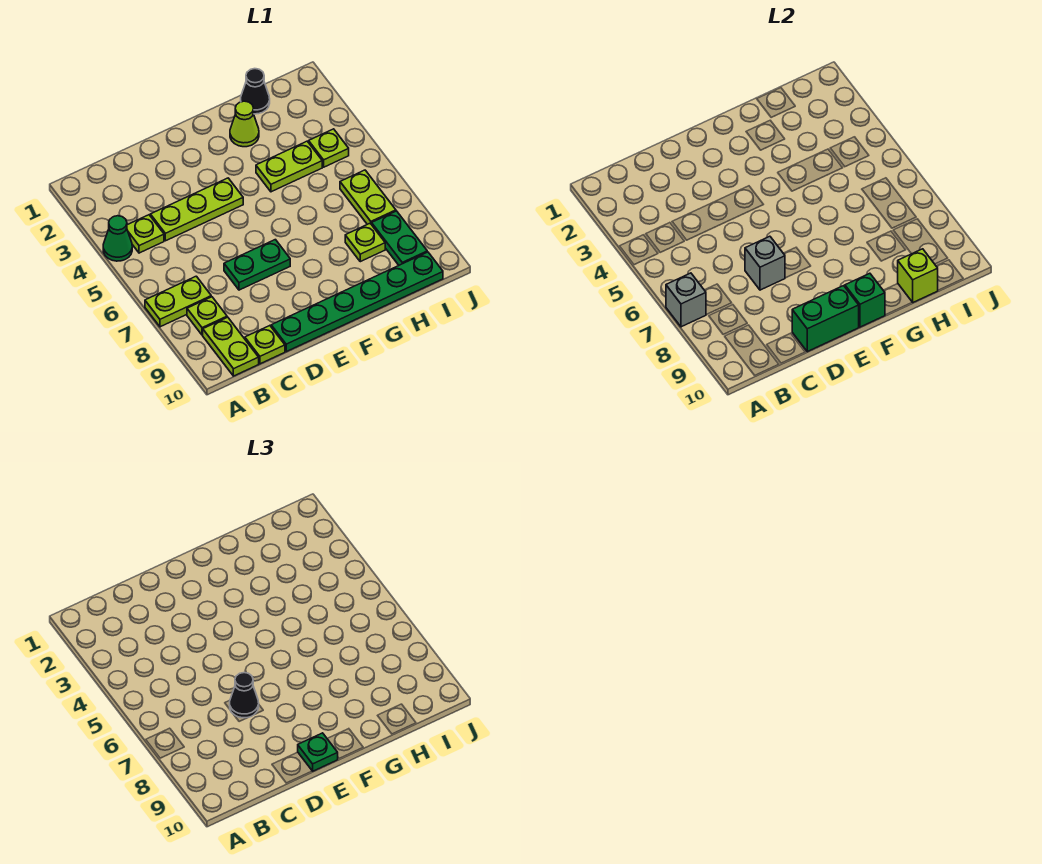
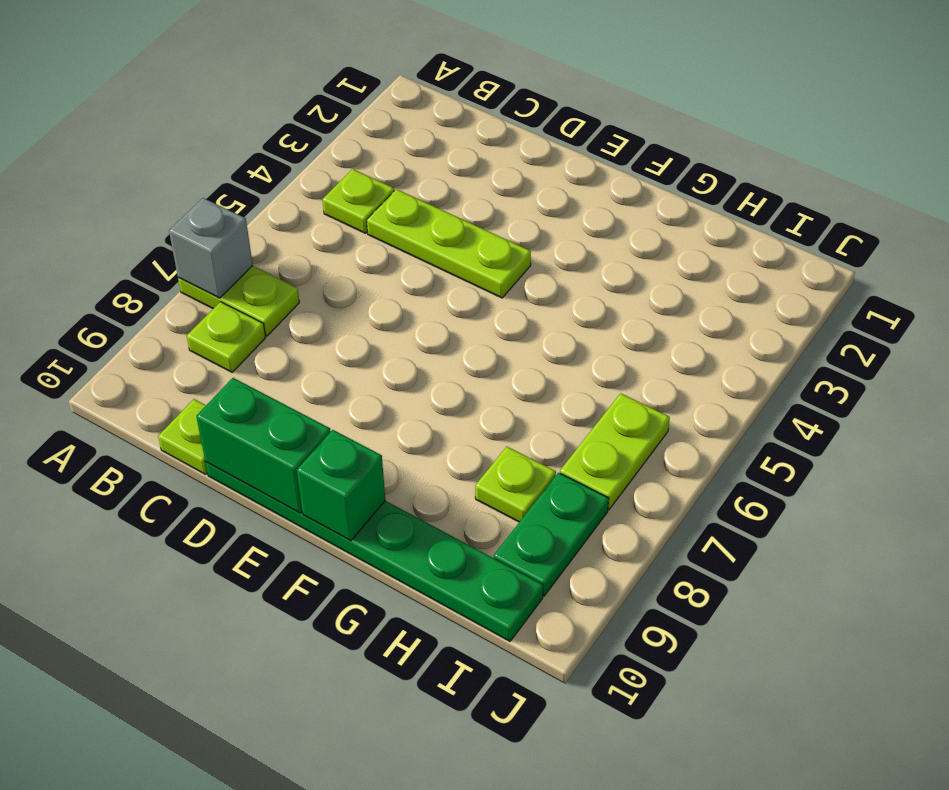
none -> green cone A4 level 1
none -> lime plate B9:B10 level 1
none -> green plate D7:E7 level 1

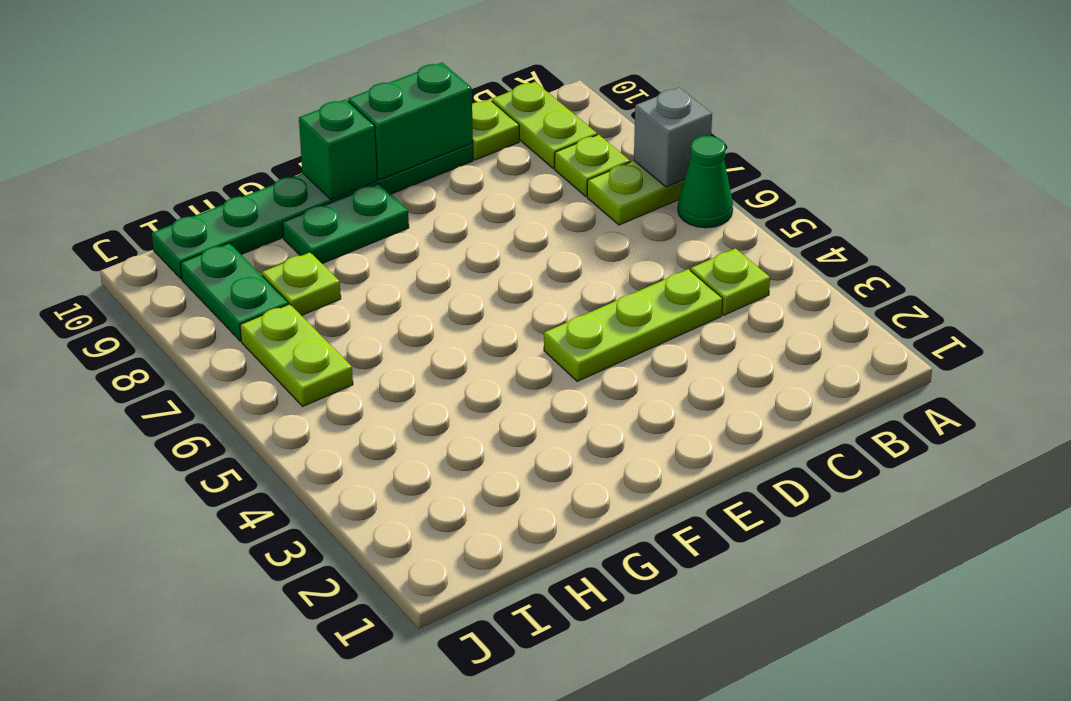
green cone A6 level 1 -> green cone A4 level 1
green plate F9:G9 level 1 -> green plate D7:E7 level 1
none -> lime cone G2 level 1
none -> lime plate G4:H4 level 1
none -> black cone H1 level 1

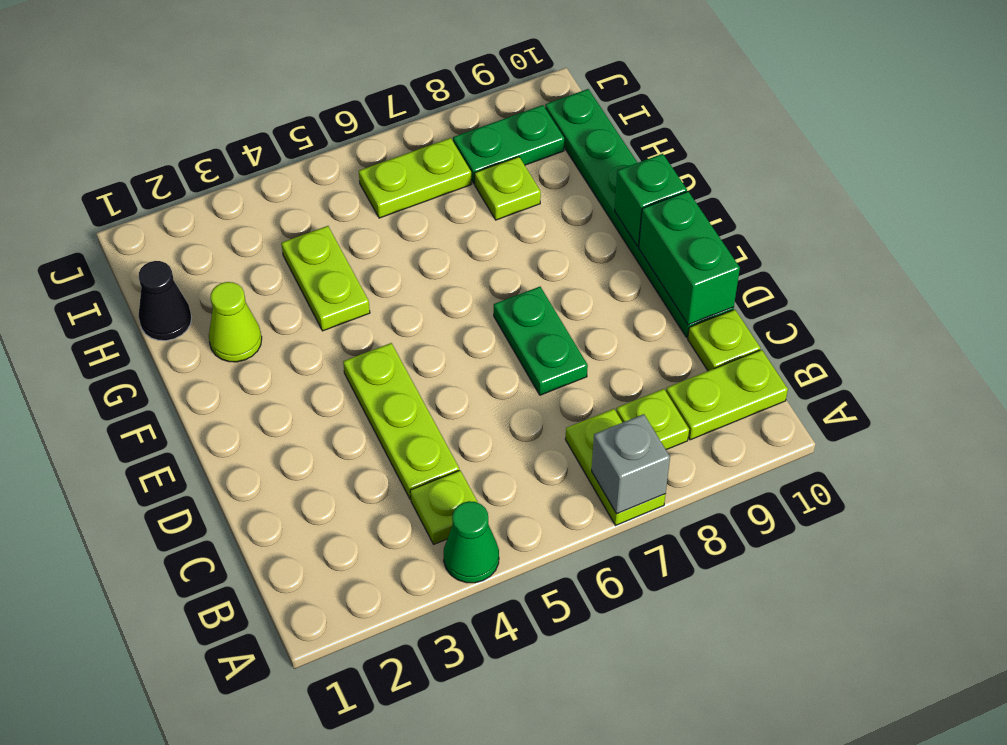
none -> lime plate I4 level 1
none -> grey brick D7 level 2
none -> lime brick H10 level 2

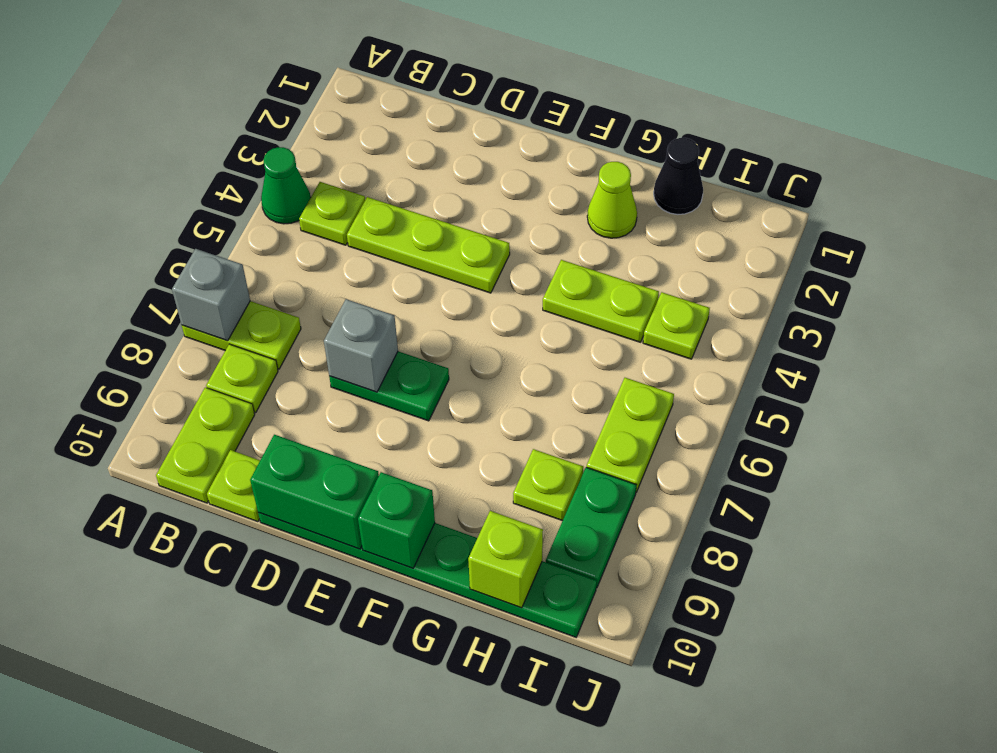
none -> black cone D7 level 3
none -> green plate E10 level 3

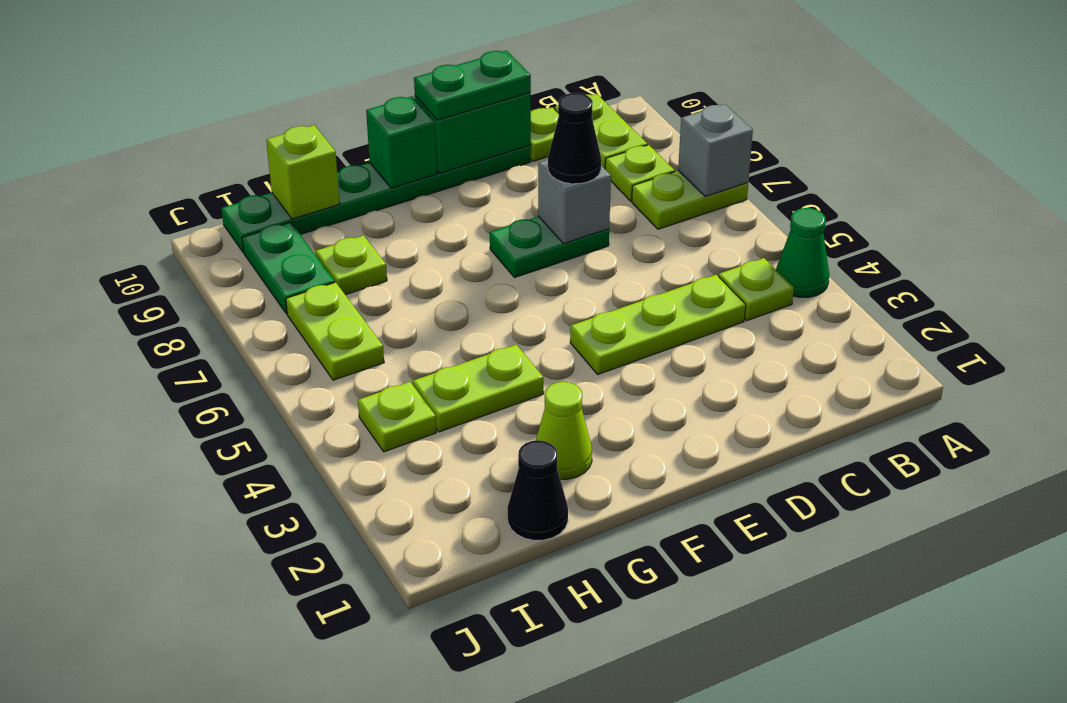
green plate D10:E10 level 3 -> green plate E10 level 3

